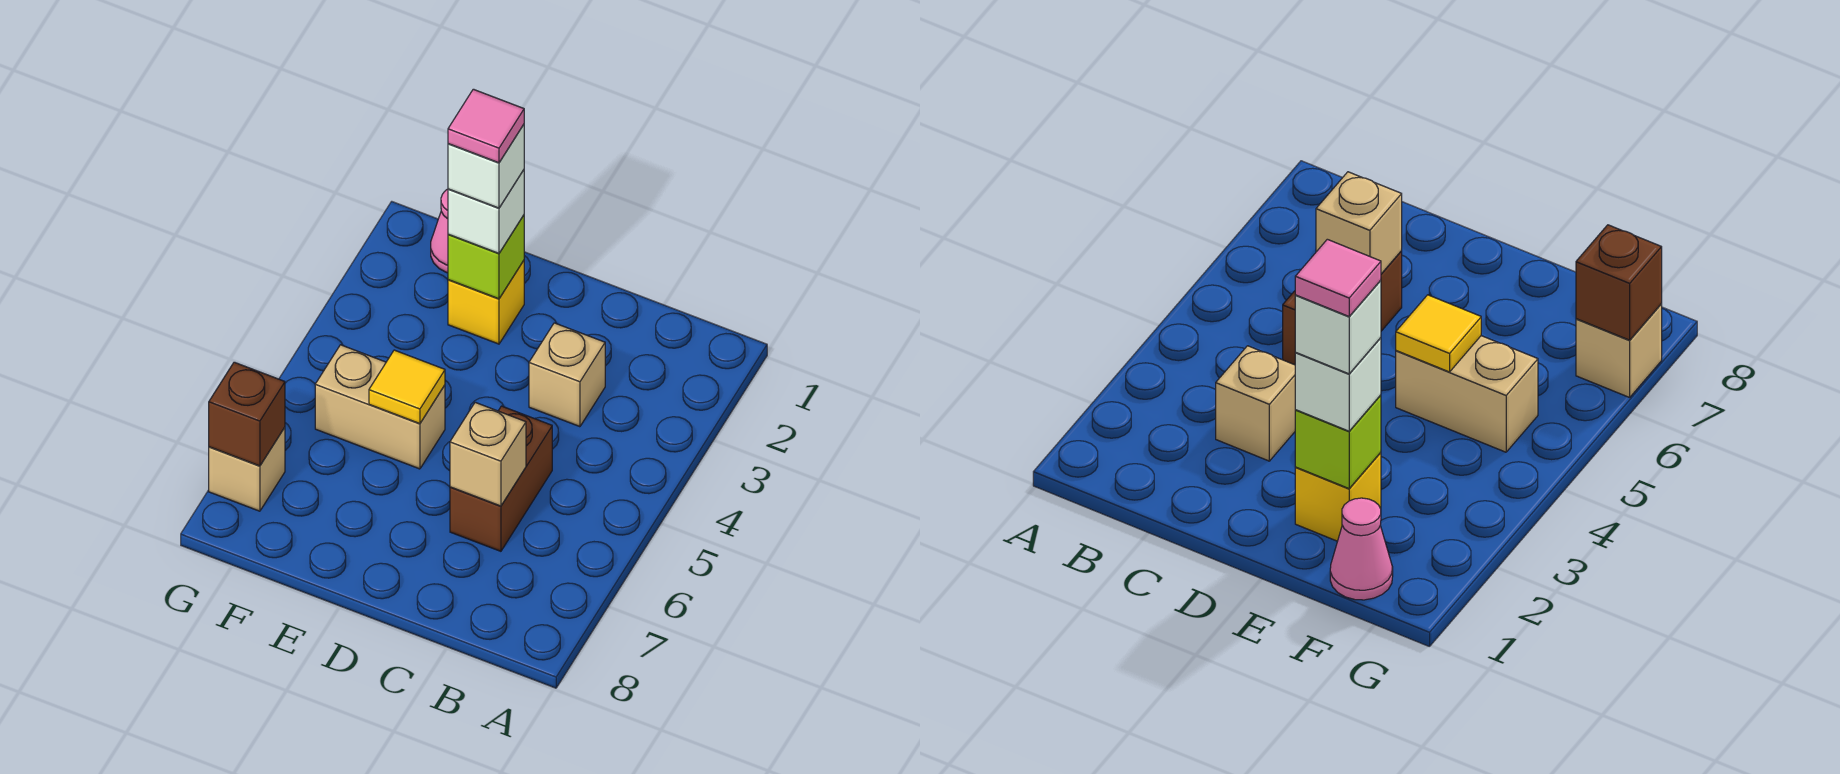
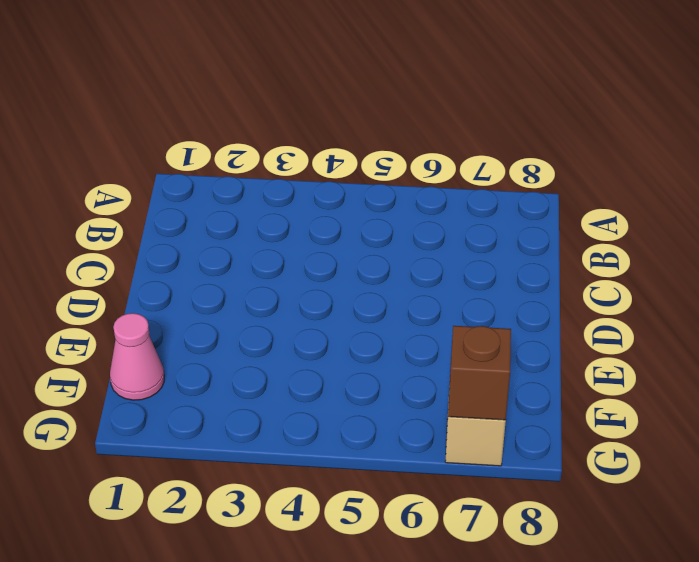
none -> tan brick C3 level 1
none -> brown brick C5:C6 level 1
none -> yellow brick E2 level 1

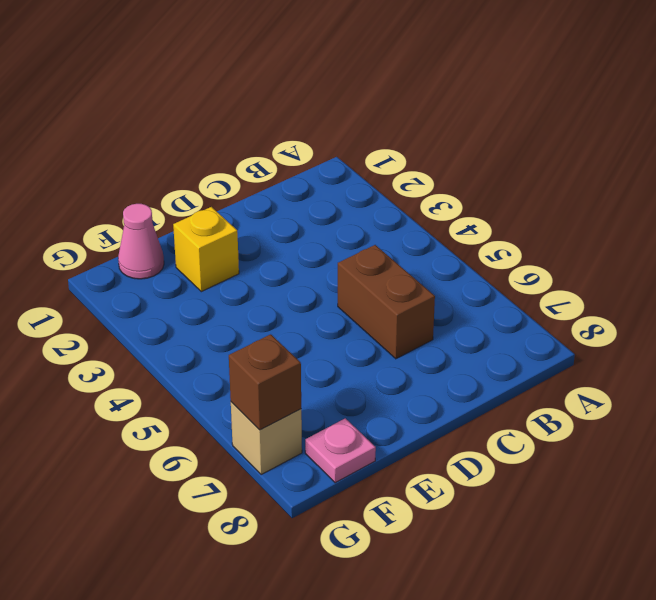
pink plate F8 level 1 -> none
none -> tan brick C3 level 1
none -> tan brick E5:F5 level 1
none -> tan brick C6 level 2

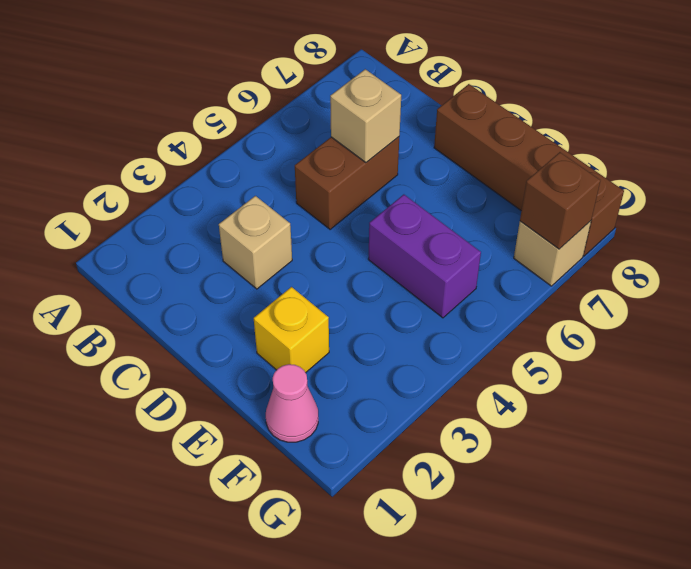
brown brick D8:G8 level 1 -> none
purple brick E5:F5 level 1 -> tan brick E5:F5 level 1
none -> lime brick E2 level 2
none -> yellow tile E5 level 2
none -> white brick E2 level 3

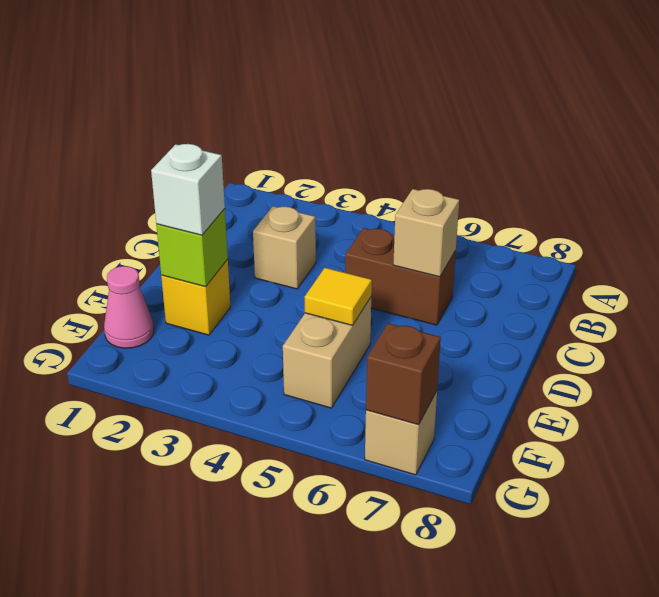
none -> white brick E2 level 4
none -> pink tile E2 level 5

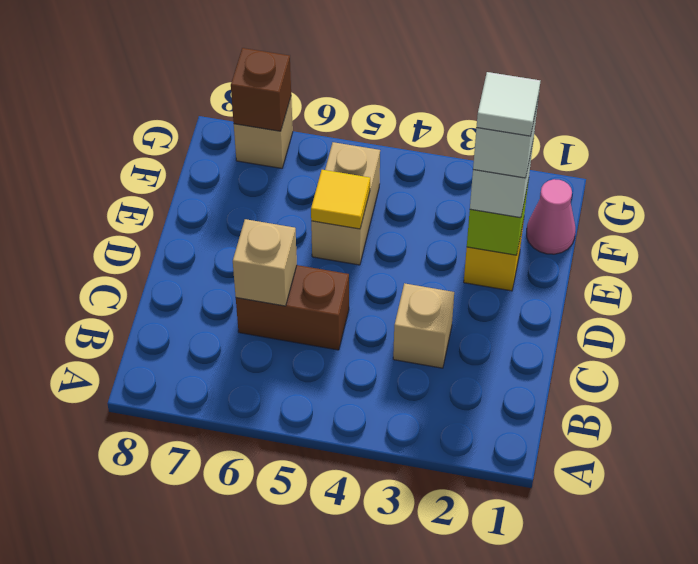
white tile E2 level 5 -> pink tile E2 level 5

